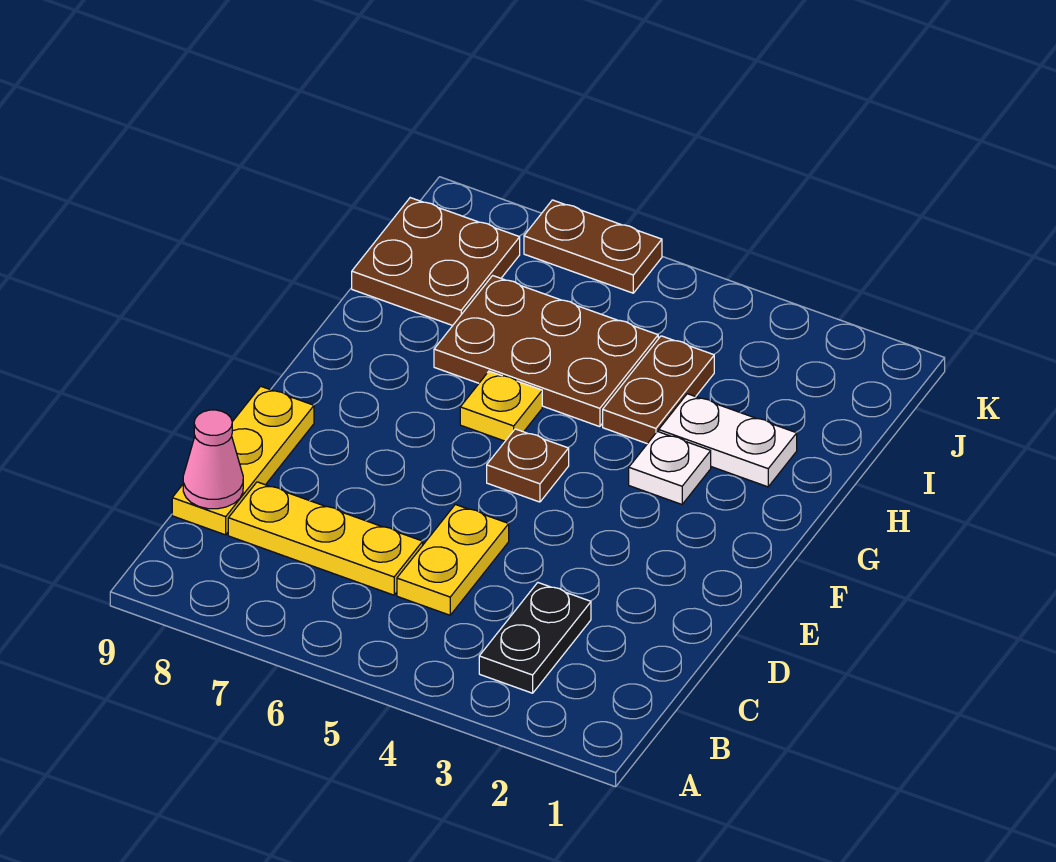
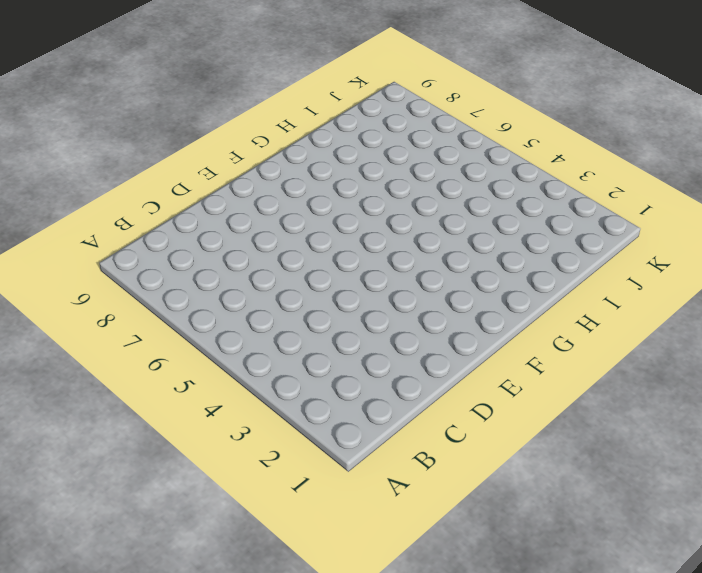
none -> black plate B3:C3 level 1
none -> yellow plate C5:D5 level 1
none -> yellow plate C6:C8 level 1

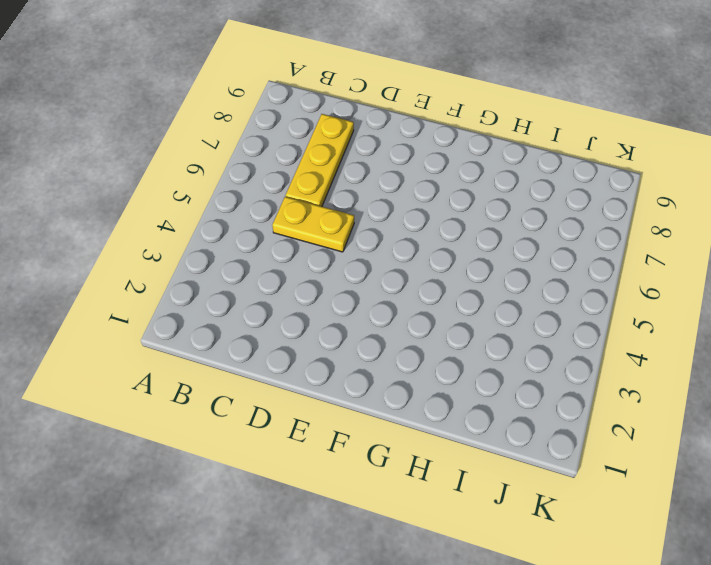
none -> black plate B3:C3 level 1
none -> yellow plate C9:E9 level 1
none -> brown plate F5 level 1

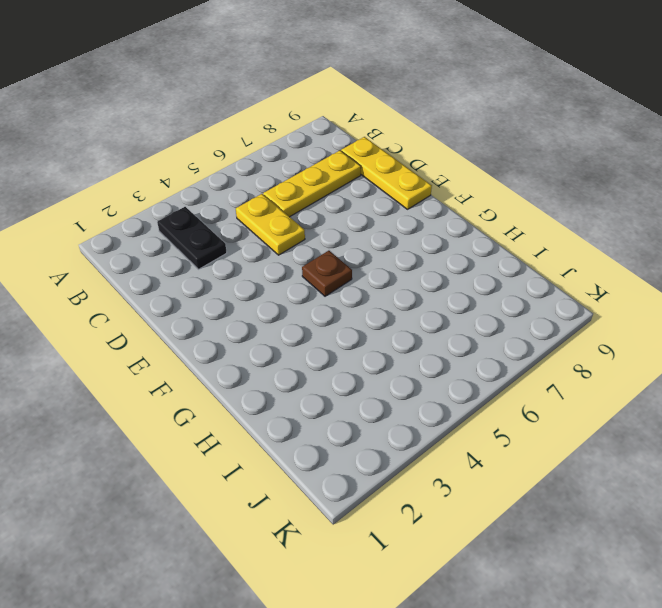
none -> white plate G3 level 1
none -> yellow plate G6 level 1
none -> white plate H2:H3 level 1

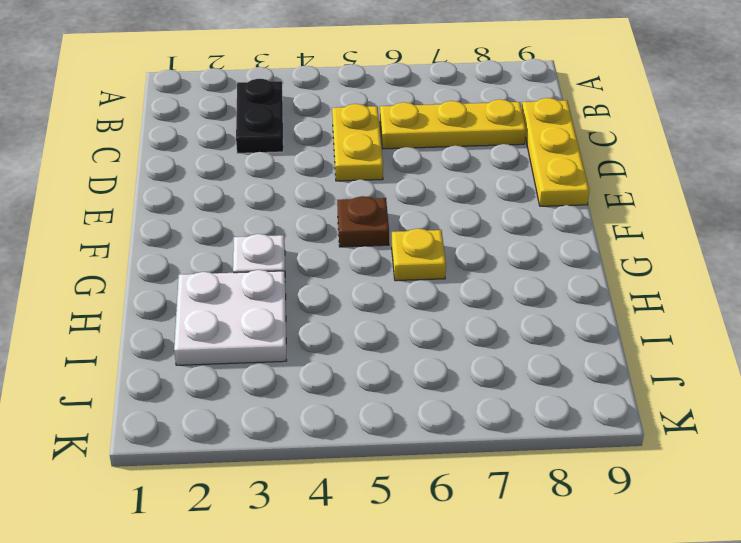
white plate H2:I3 level 1 -> white plate H2:H3 level 1
none -> brown plate H4:I4 level 1
none -> brown plate H5:I7 level 1
none -> brown plate I8:J9 level 1

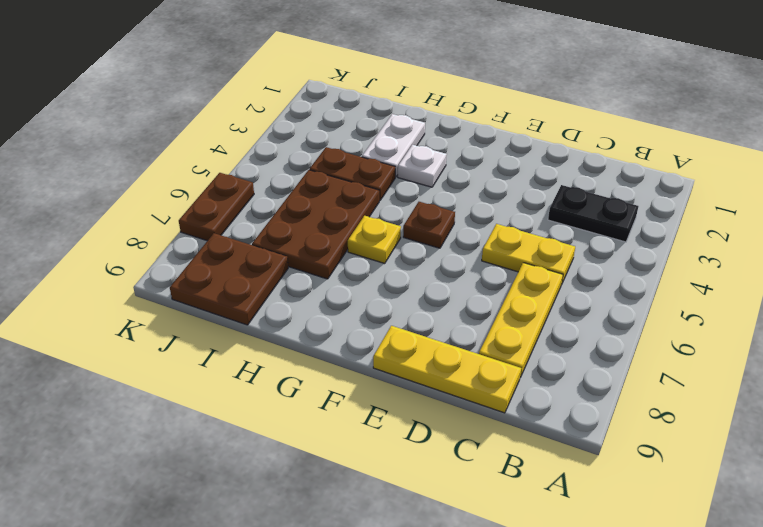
none -> pink cone C9 level 2

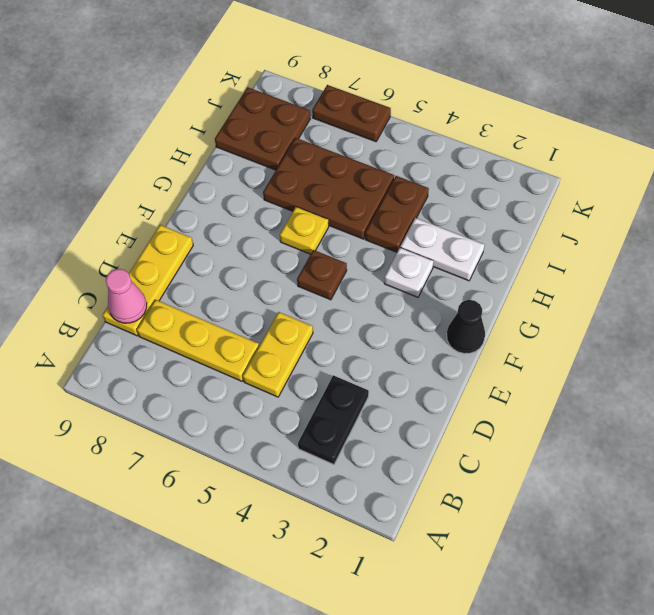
black cone F1 level 1 -> none

